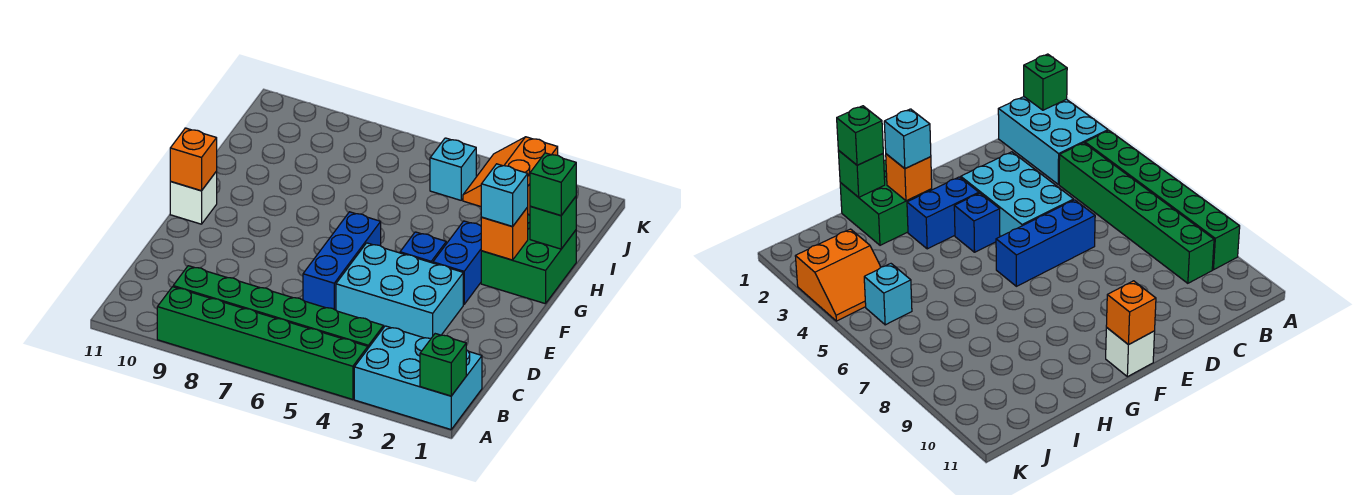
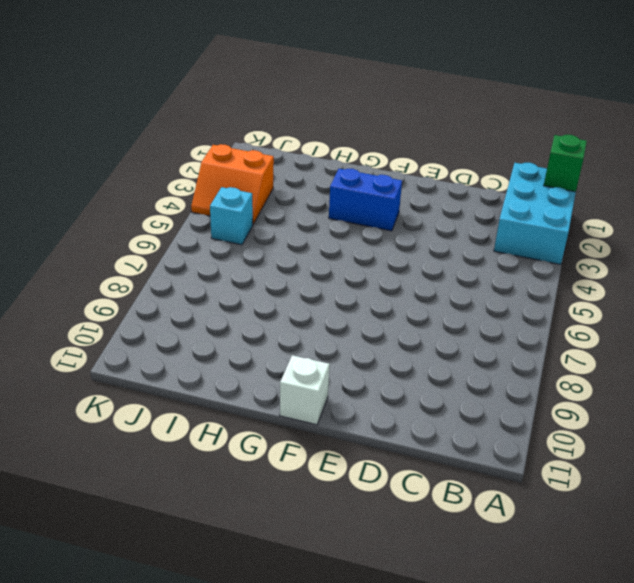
none -> green brick A4:A9 level 1
none -> green brick B4:B9 level 1
none -> cyan brick D3:E5 level 1

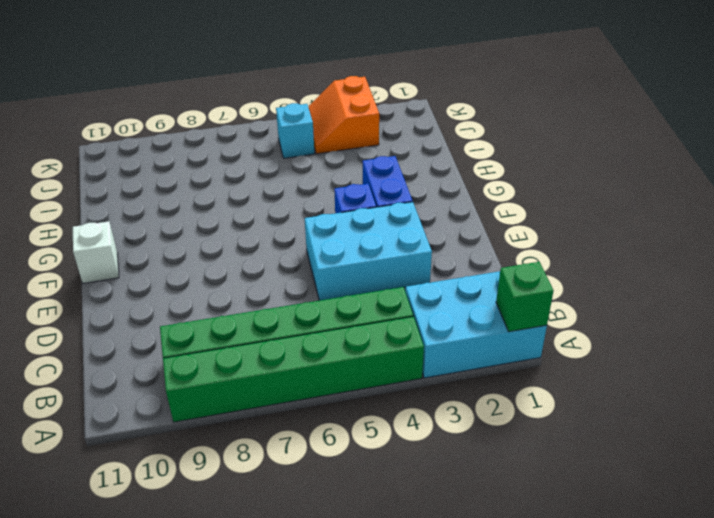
none -> blue brick D6:F6 level 1
none -> green brick G1:H2 level 1
none -> orange brick F11 level 2

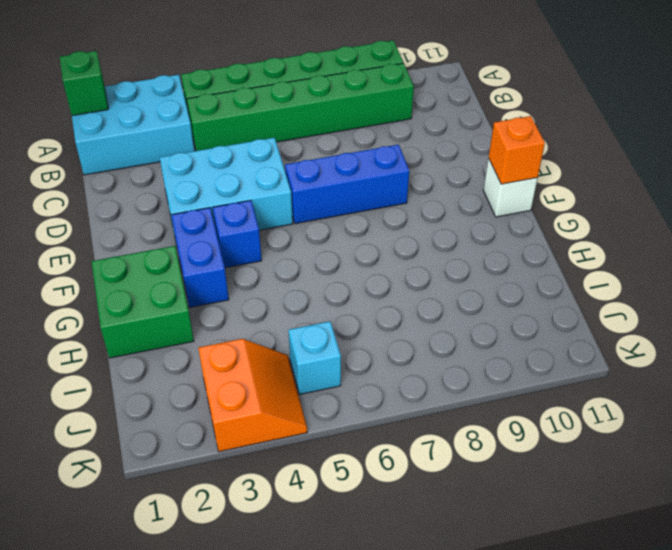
blue brick E6:E8 level 1 -> blue brick D6:F6 level 1
none -> orange brick G2 level 2
none -> green brick H1 level 2
none -> cyan brick G2 level 3

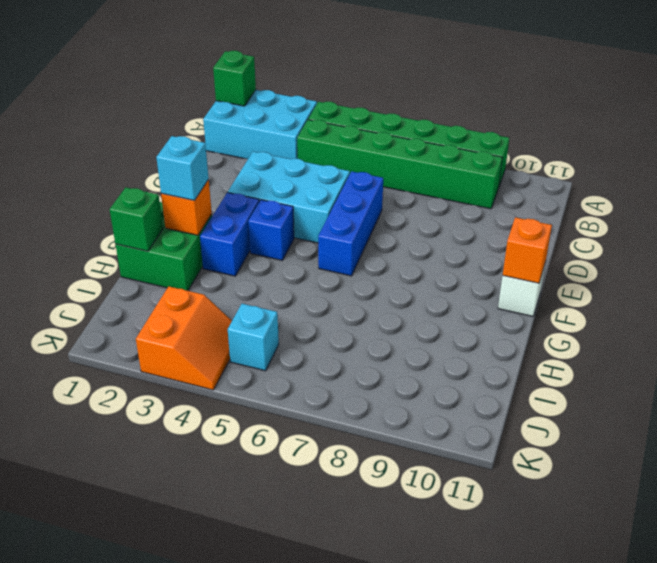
none -> green brick H1 level 3

